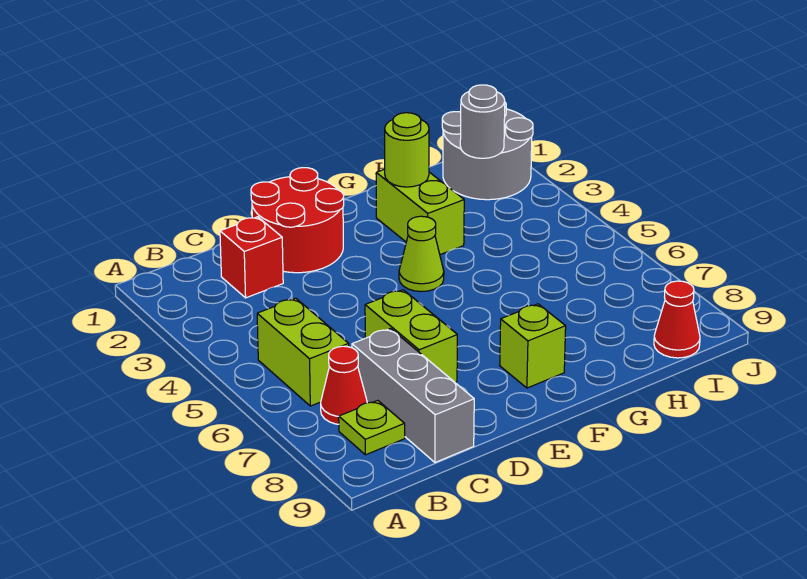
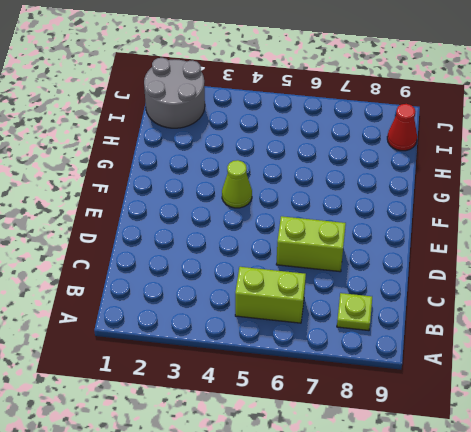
none -> red cone B7 level 1
none -> red brick C2 level 1
none -> grey brick C7:C9 level 1

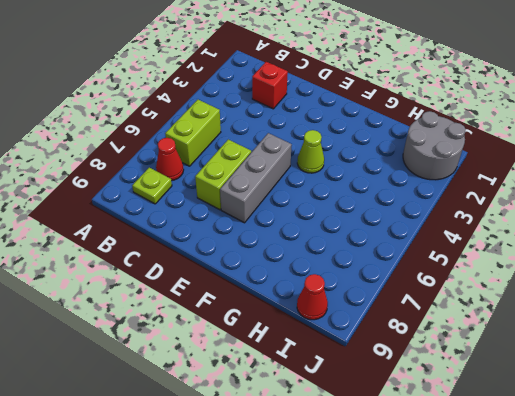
grey brick E5:E7 level 1 -> grey brick C7:C9 level 1
none -> red round brick D1:E2 level 1
none -> lime brick F8 level 1
none -> lime brick G2:G3 level 1

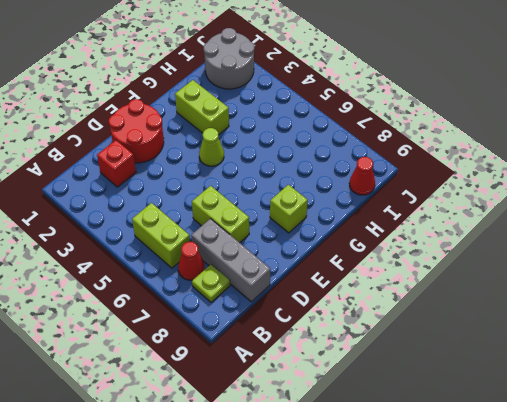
none -> lime round brick G2 level 2
none -> grey round brick I2 level 2

